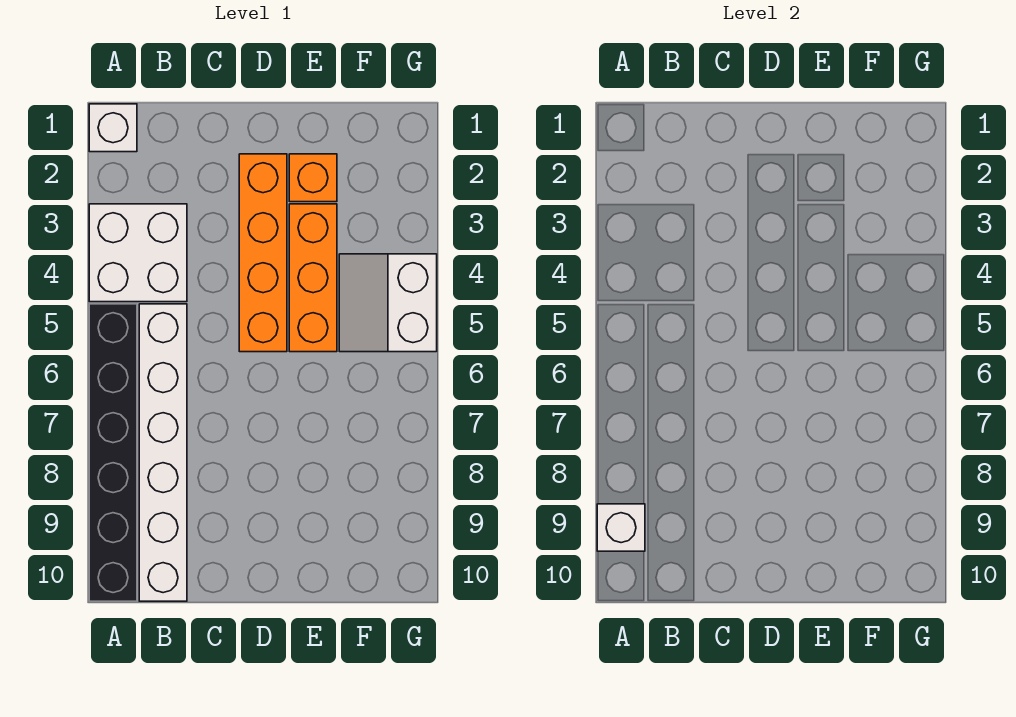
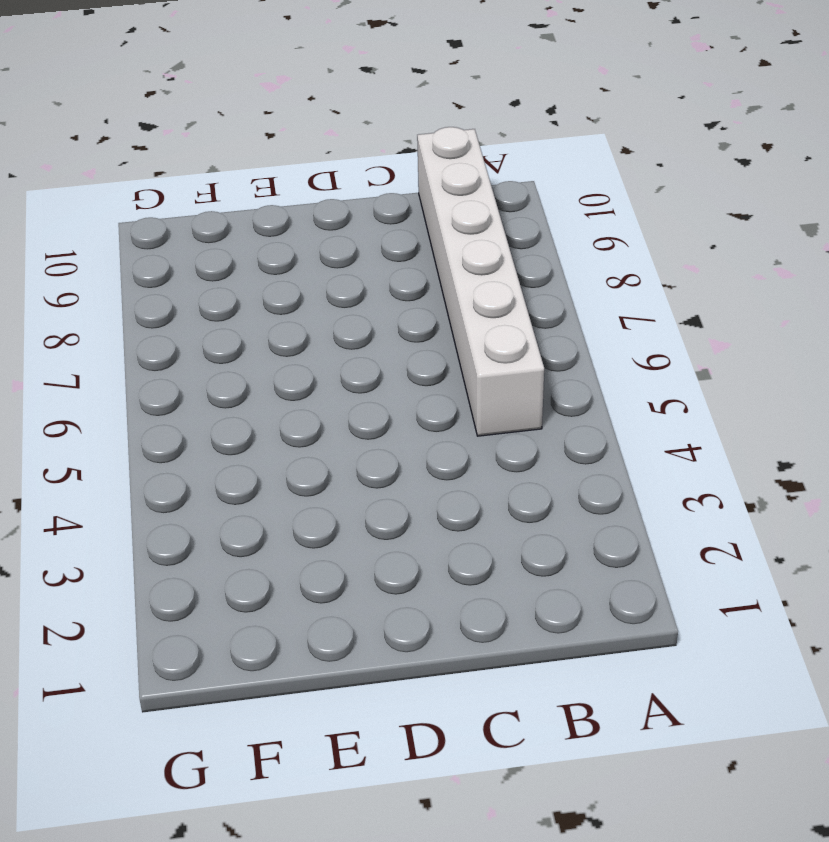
none -> white brick A1 level 1
none -> white brick A3:B4 level 1

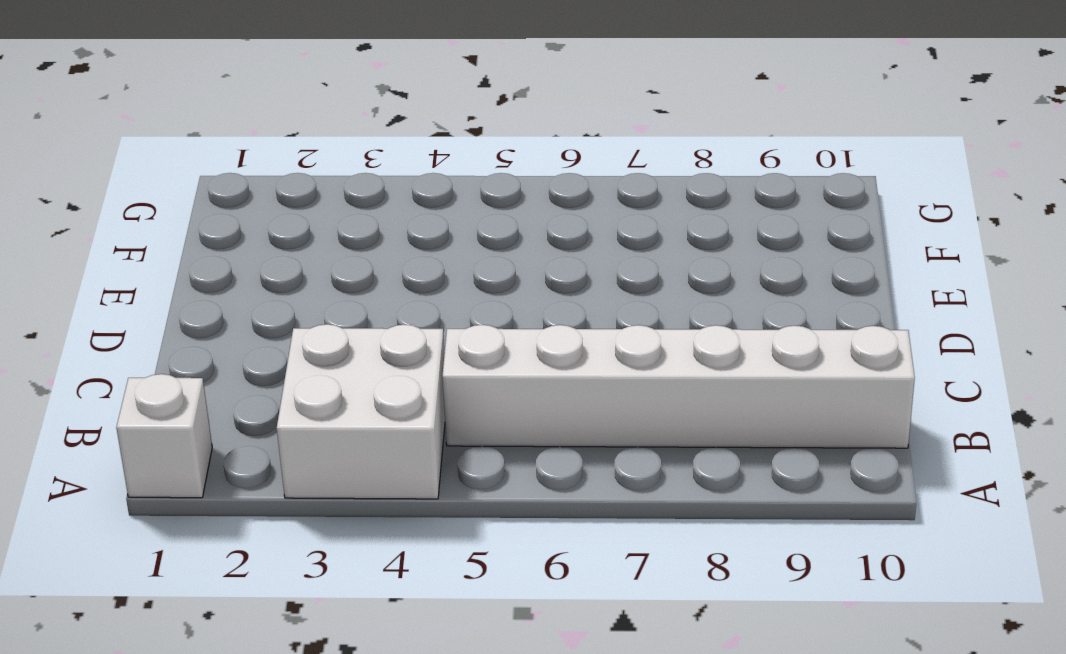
none -> black brick A5:A10 level 1
none -> orange brick D2:D5 level 1

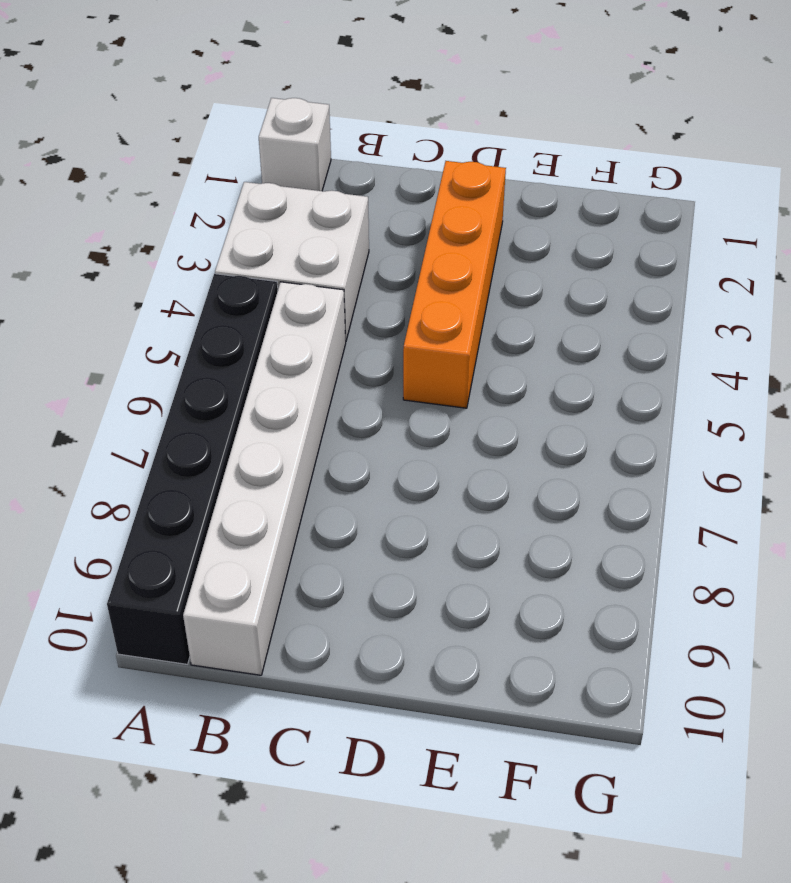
none -> orange brick E2 level 1
none -> orange brick E3:E5 level 1

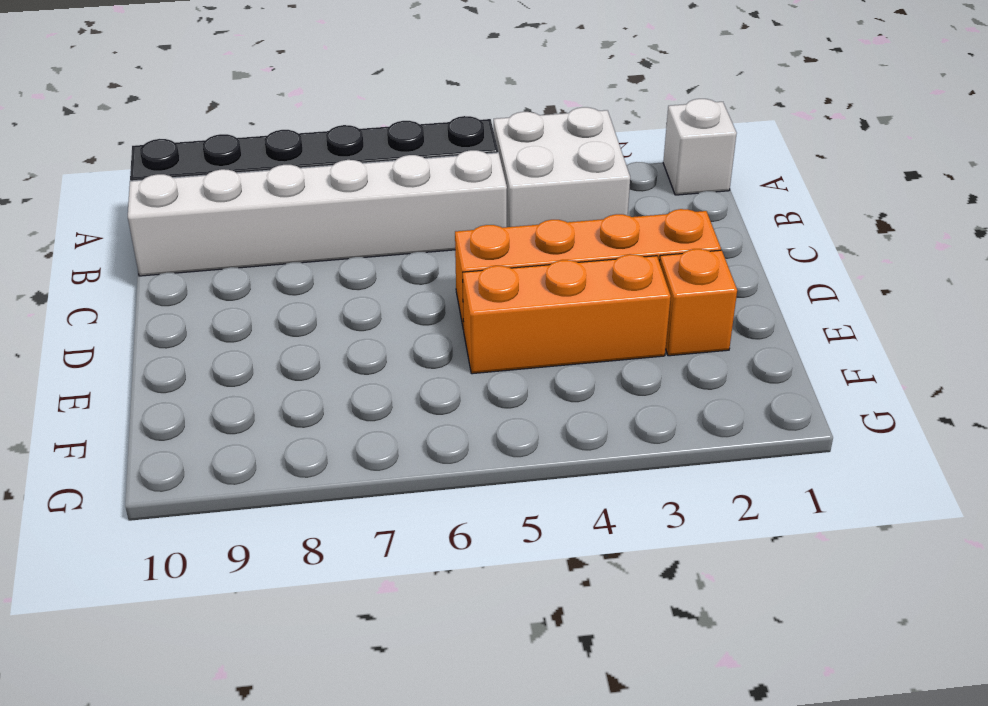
none -> white slope F4:G5 level 1 top G
none -> white brick A9 level 2

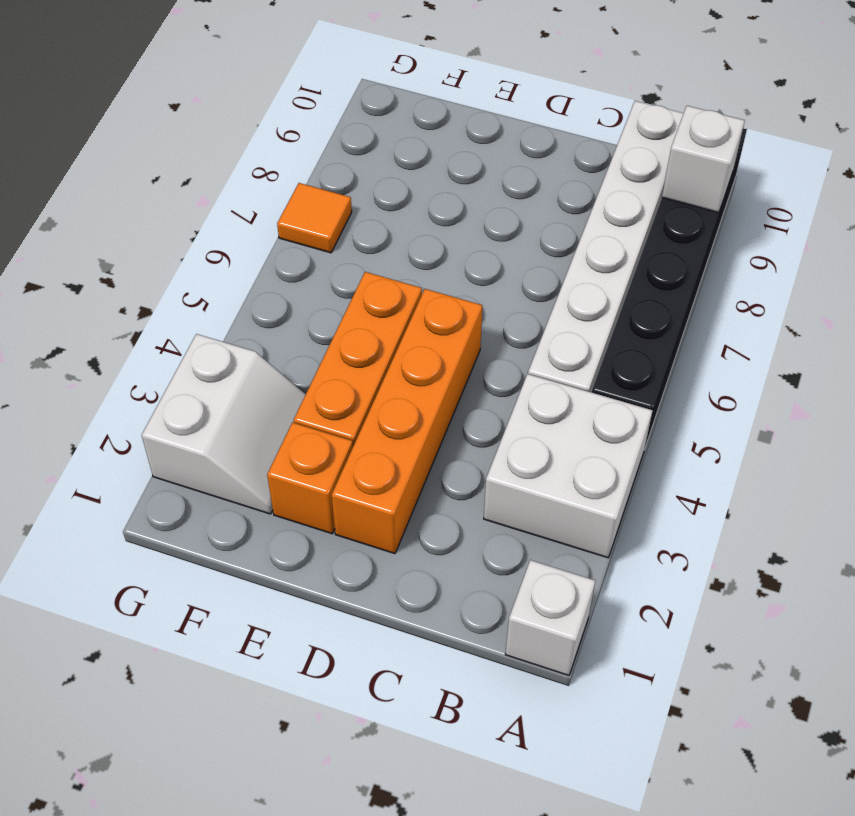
white slope F2:G3 level 1 top G -> white slope F4:G5 level 1 top G
orange tile G7 level 1 -> none

